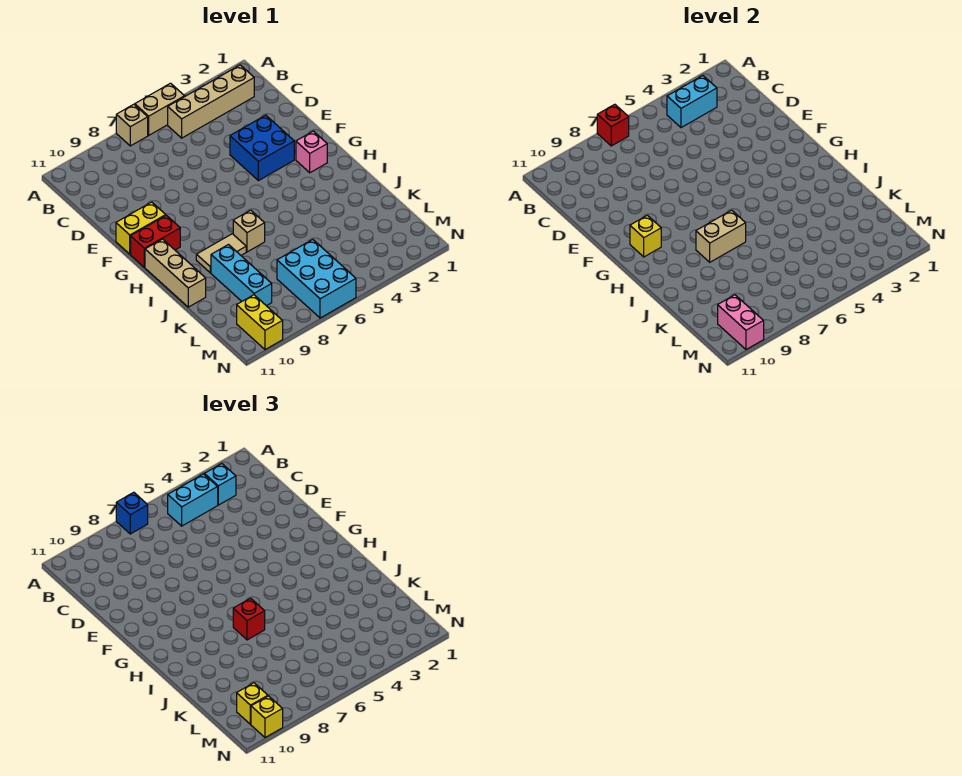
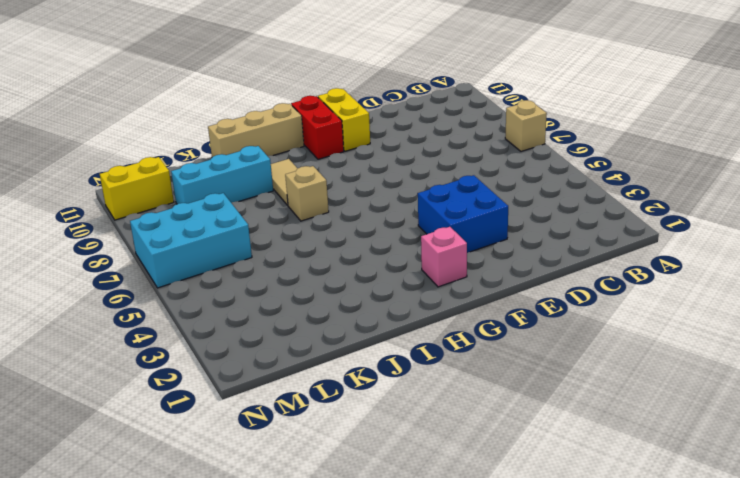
none -> tan brick A5:A6 level 1
none -> tan brick B2:B5 level 1
none -> red brick A7 level 2

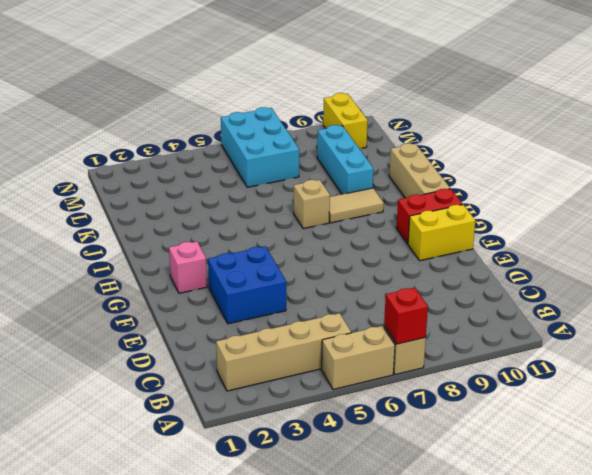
none -> cyan brick B3:B4 level 2
none -> yellow brick G10 level 2
none -> tan brick I7:I8 level 2

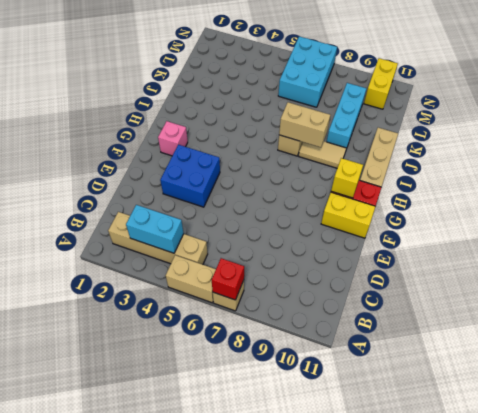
none -> pink brick M10:N10 level 2
none -> blue brick A7 level 3
none -> cyan brick B3 level 3

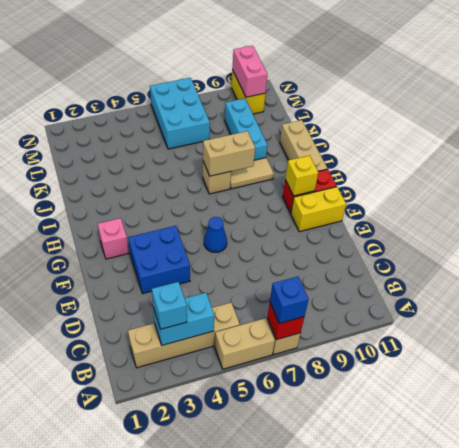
blue cone F6 level 1 -> none
none -> cyan brick B4:B5 level 3
none -> red brick I7 level 3
none -> yellow brick M10 level 3

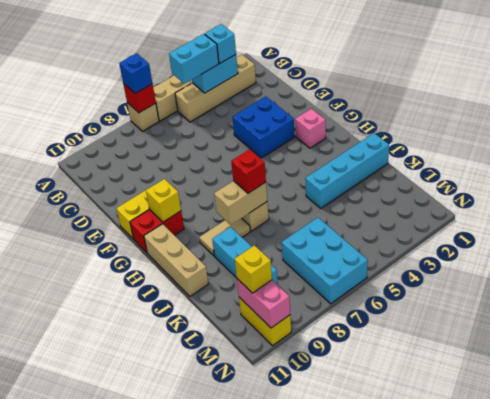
cyan brick J1:J4 level 1 -> none
none -> yellow brick N10 level 3

